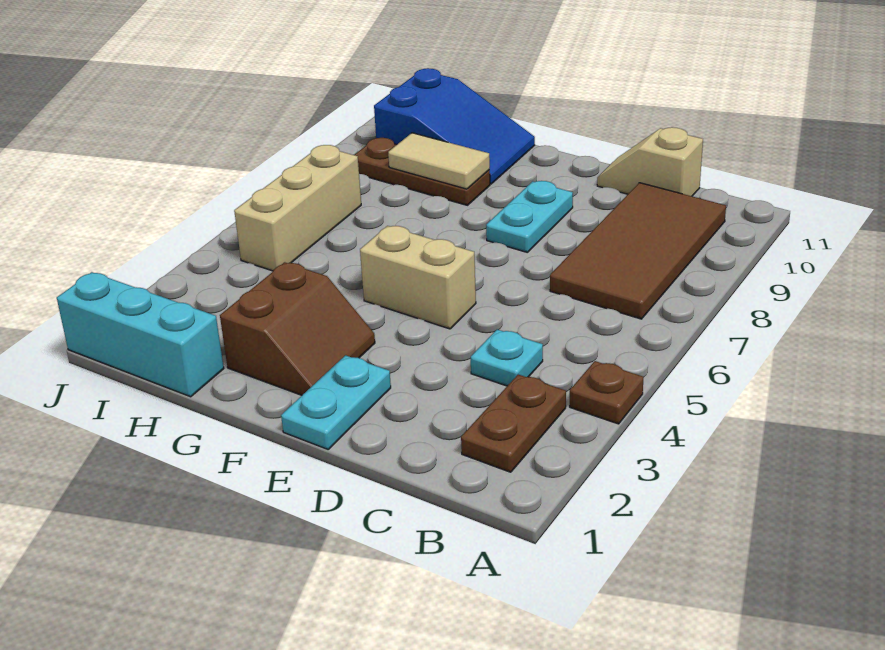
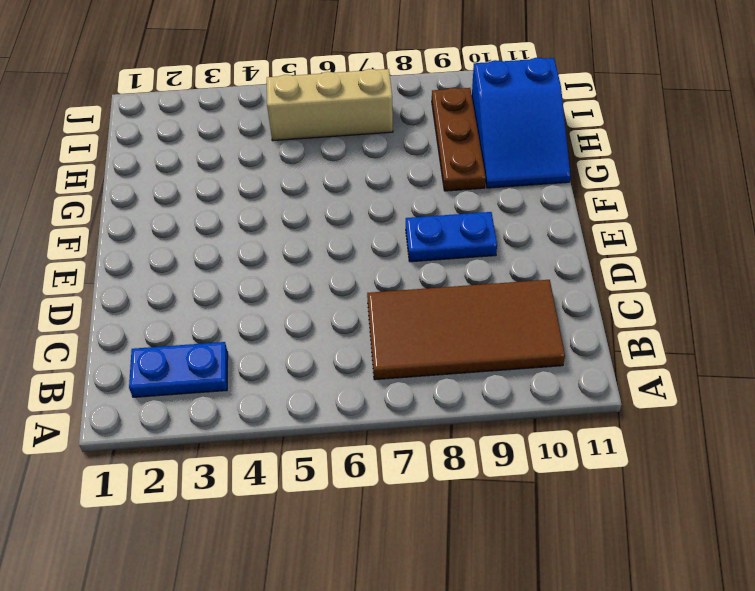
blue plate B2:B3 level 1 -> brown plate B2:B3 level 1
blue plate E8:E9 level 1 -> cyan plate E8:E9 level 1
none -> brown plate A4 level 1
none -> cyan plate C4 level 1
none -> tan slope C11:D11 level 1 top C

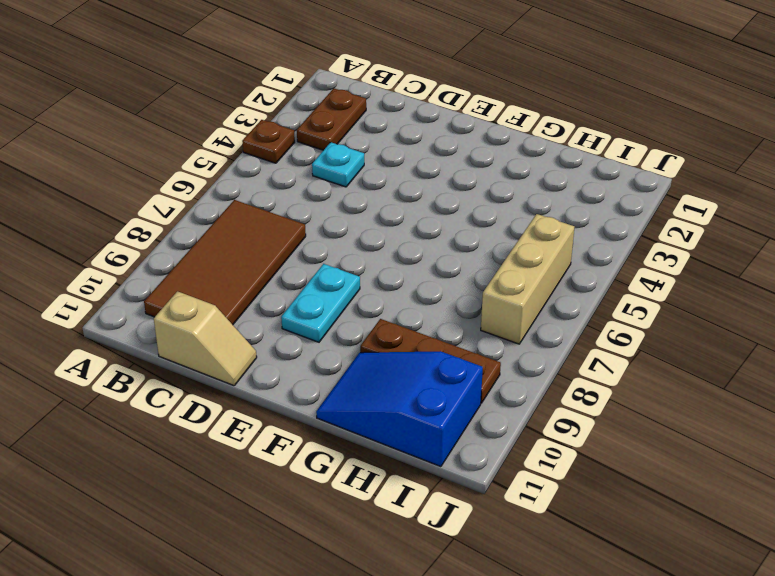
none -> cyan plate E1:E2 level 1
none -> tan brick E5:F5 level 1
none -> brown slope F2:G3 level 1 top G

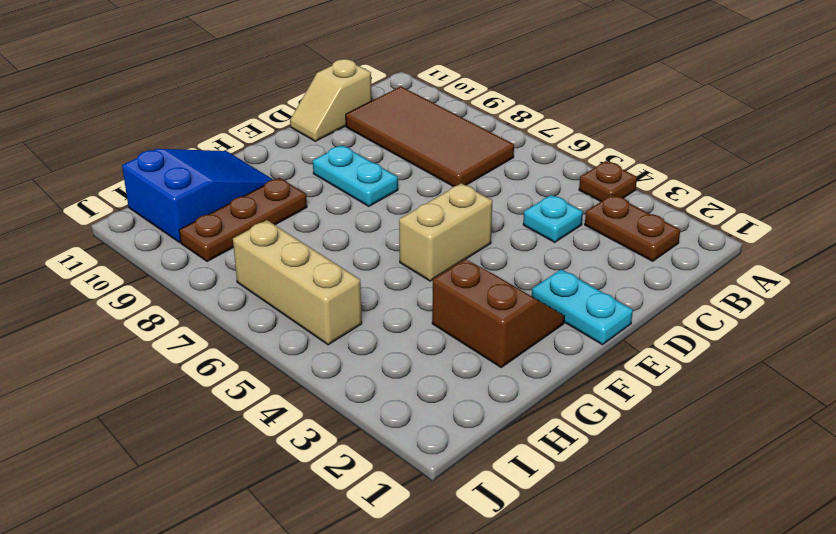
none -> cyan brick H1:J1 level 1
none -> tan tile G9:H9 level 2

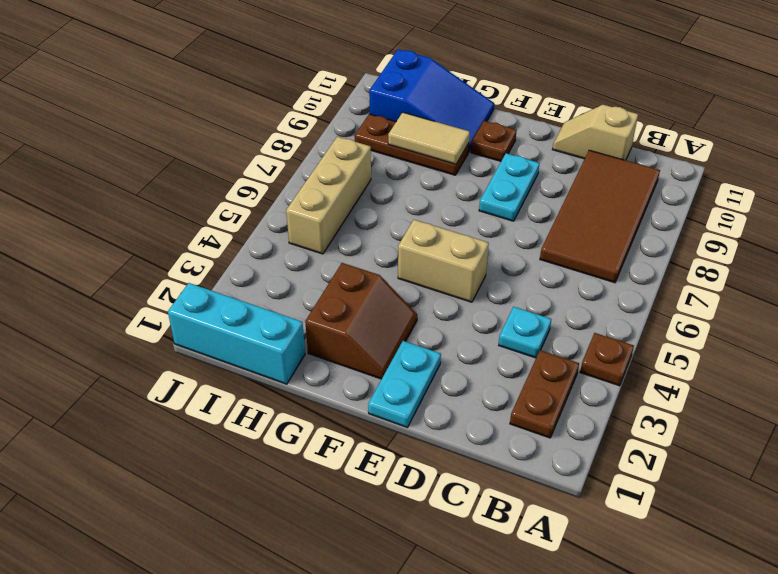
brown plate F10 level 1 -> none

